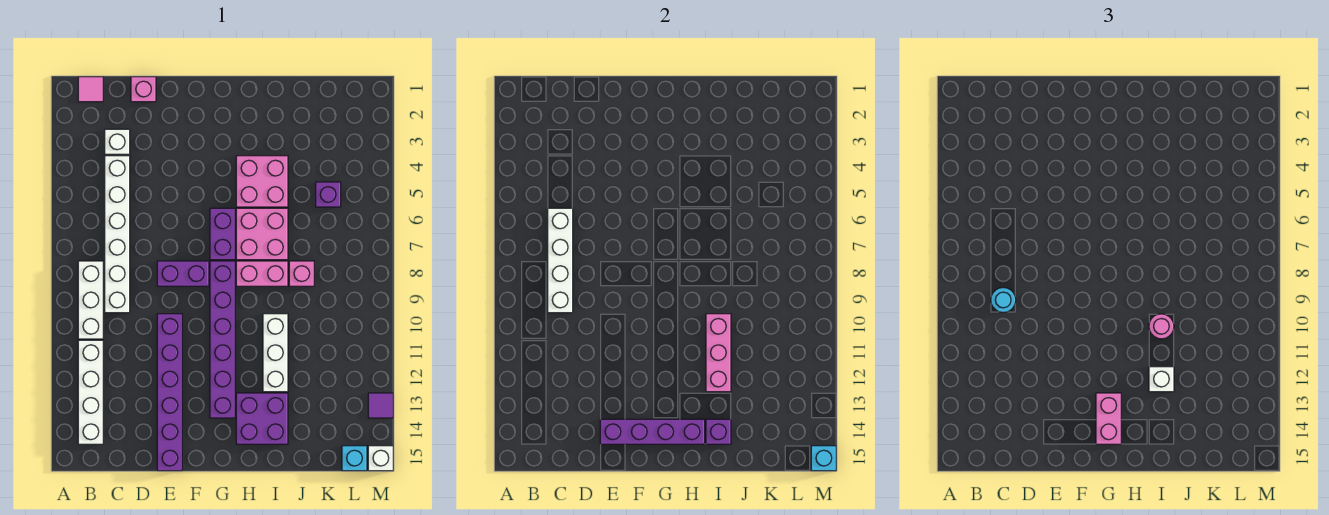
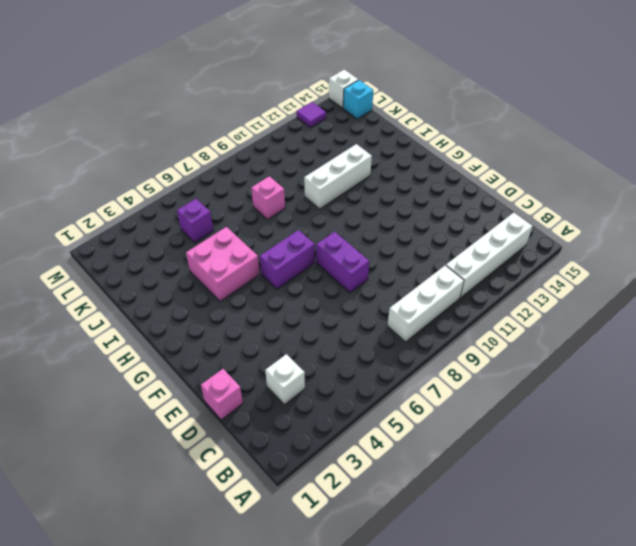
none -> pink tile B1 level 1
none -> white brick C4:C9 level 1
none -> purple brick E10:E15 level 1

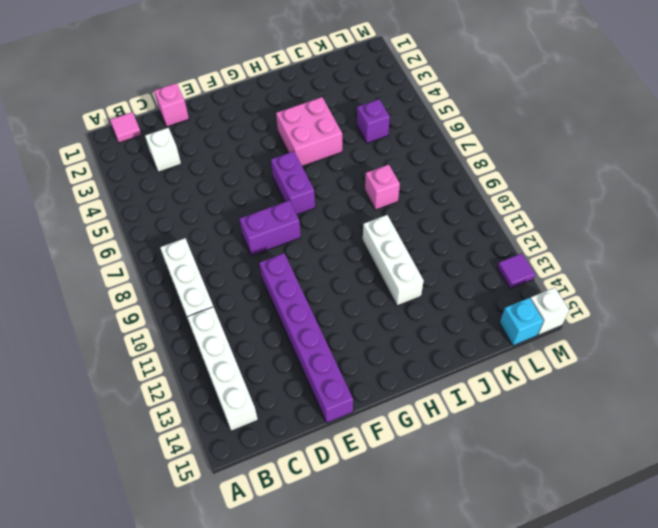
none -> white brick C4:C9 level 1
none -> purple brick G8:G13 level 1
none -> pink brick H6:I7 level 1

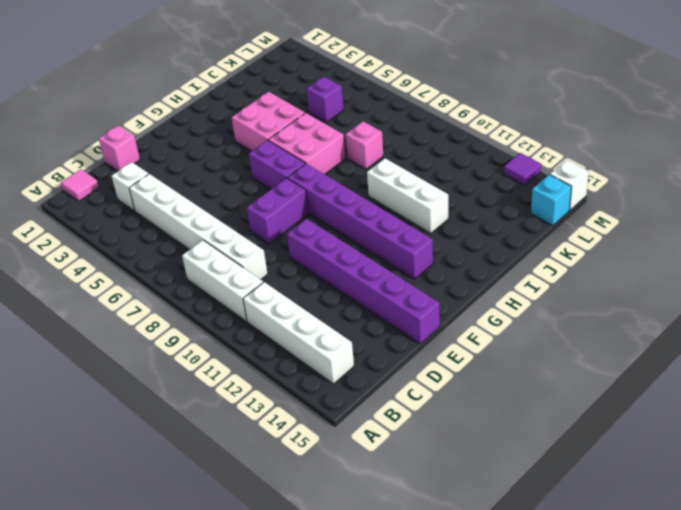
none -> pink brick H8:I8 level 1
none -> purple brick H13:I14 level 1
none -> white brick C6:C9 level 2

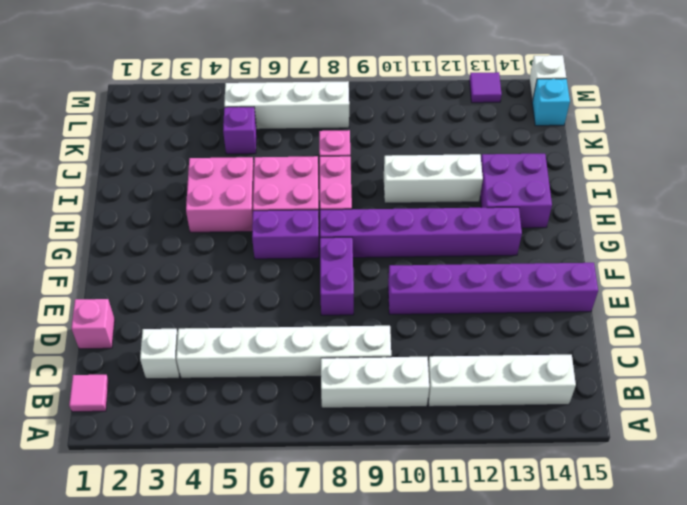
white brick L5:L8 level 1 -> white brick C6:C9 level 2
none -> purple brick E14:H14 level 2
none -> pink brick I10:I12 level 2
none -> purple brick I14 level 2

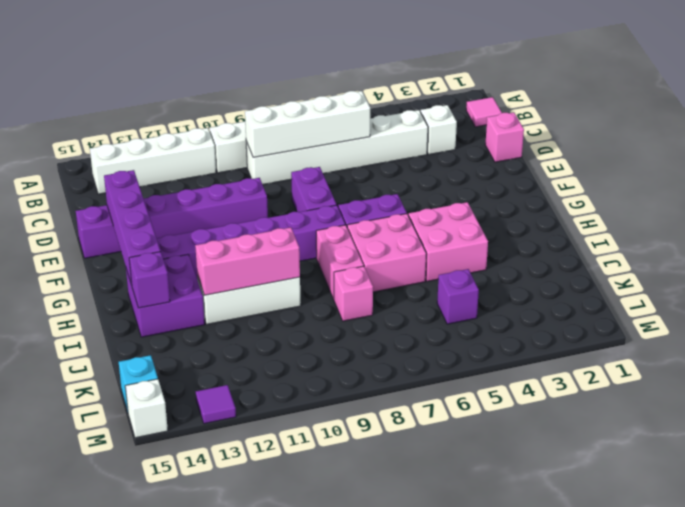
none -> cyan brick M15 level 2
none -> cyan round brick C9 level 3
none -> pink brick G13:G14 level 3

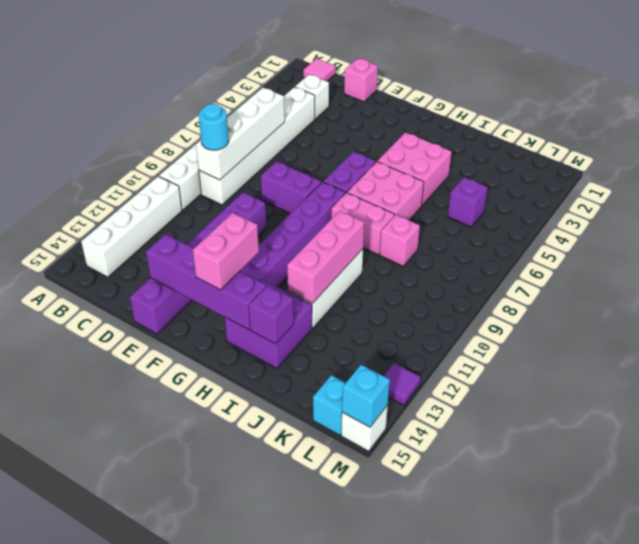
none -> pink round brick I10 level 3
none -> white brick I12 level 3

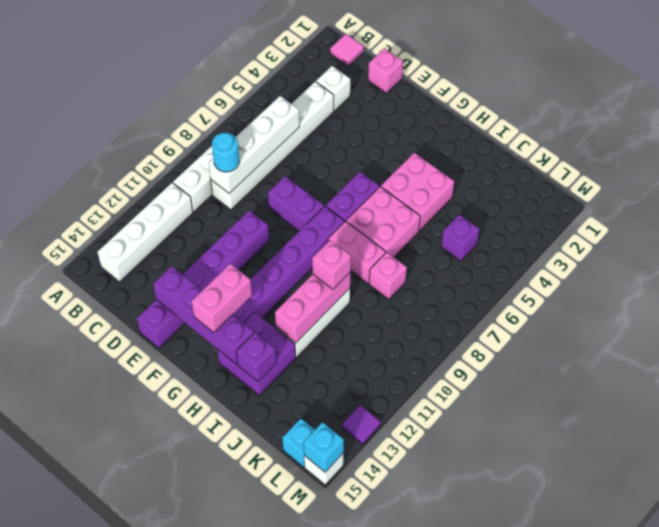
pink brick I10 level 3 -> pink round brick I10 level 3
none -> white brick I12 level 3

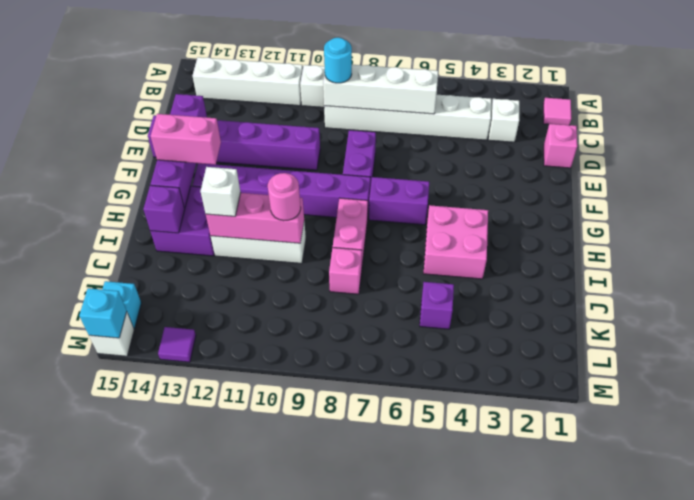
none -> pink brick H6:I7 level 1

